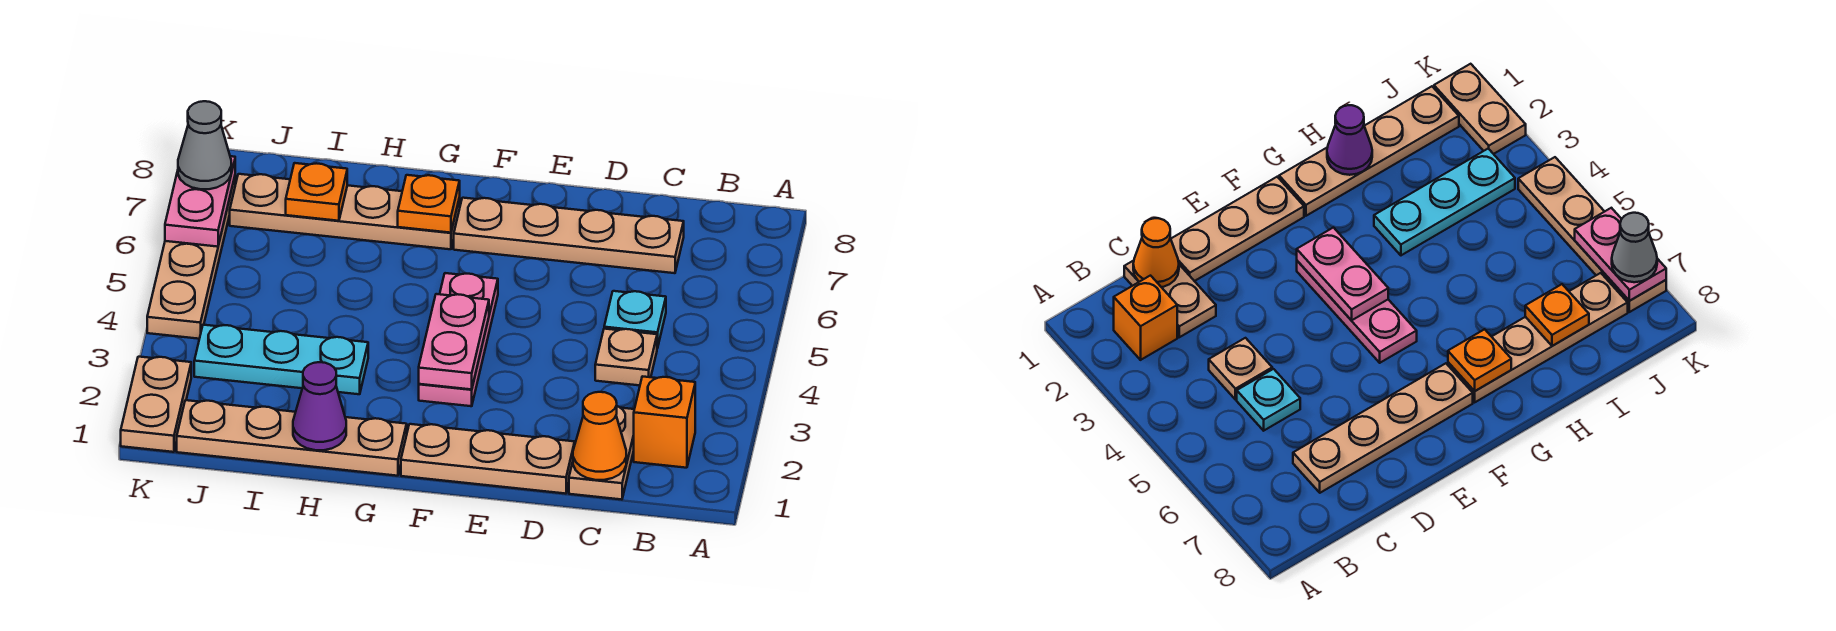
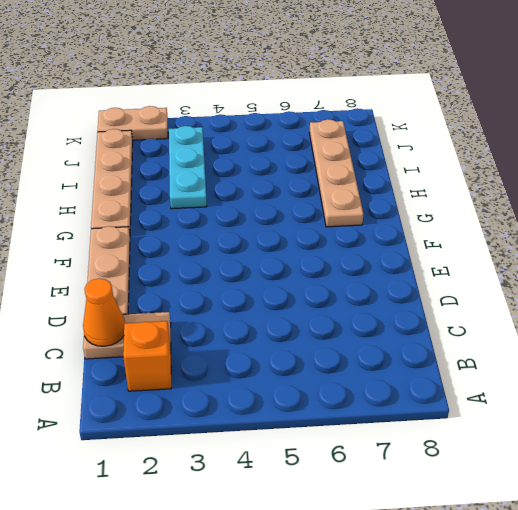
none -> tan plate C4 level 1
none -> cyan plate C5 level 1
none -> tan plate C7:F7 level 1

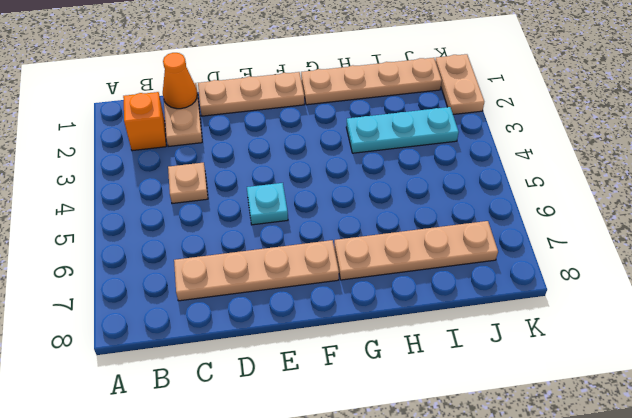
cyan plate E5 level 1 -> cyan plate C5 level 1
none -> pink plate F3:F5 level 1
none -> tan plate K4:K7 level 1
none -> pink plate F3:F4 level 2

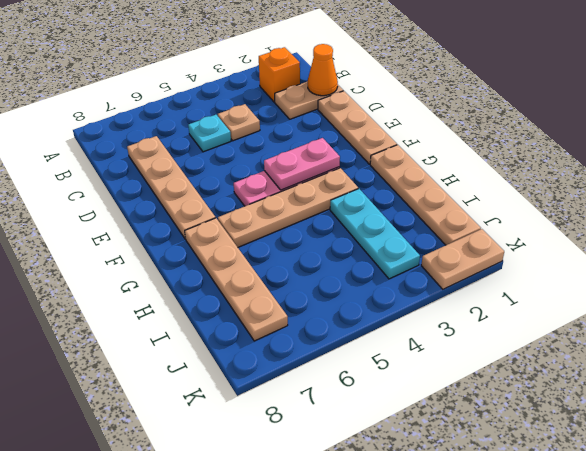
tan plate G3:G6 level 1 -> tan plate K4:K7 level 1
none -> orange plate G7 level 2
none -> purple cone H1 level 2
none -> orange plate I7 level 2

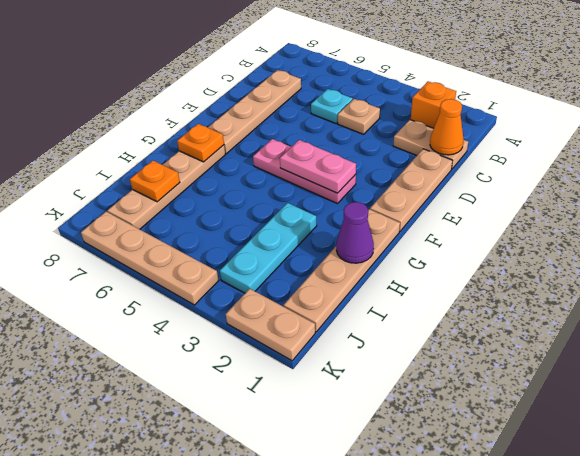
none -> pink plate K6:K7 level 2
none -> grey cone K7 level 3

